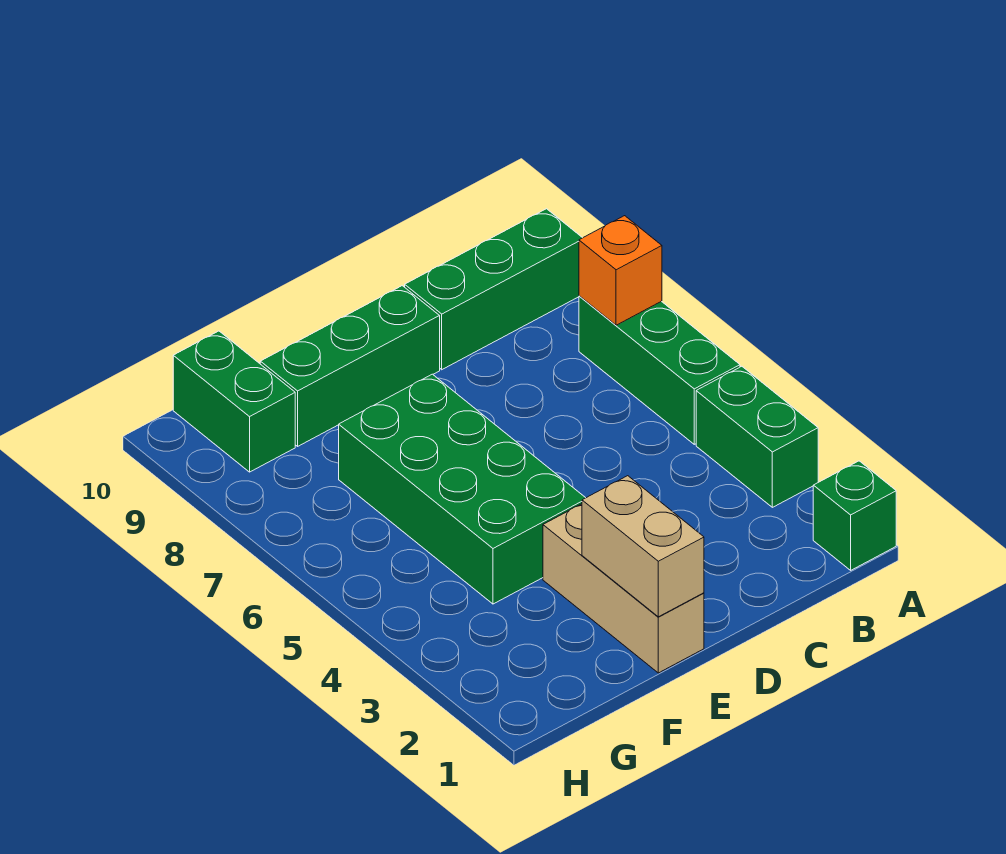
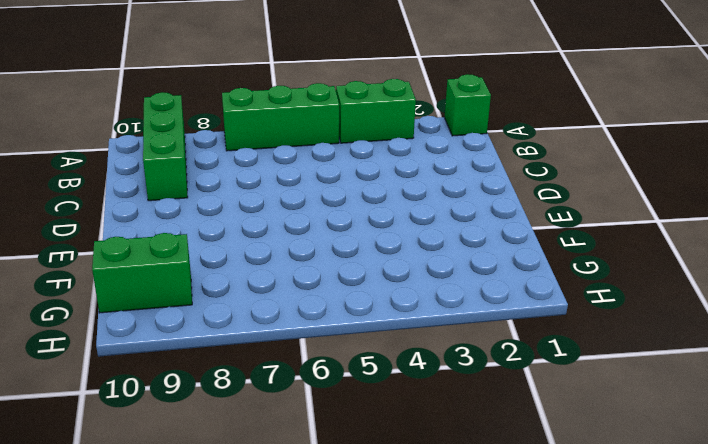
none -> green brick D9:F9 level 1
none -> tan brick E1:E3 level 1

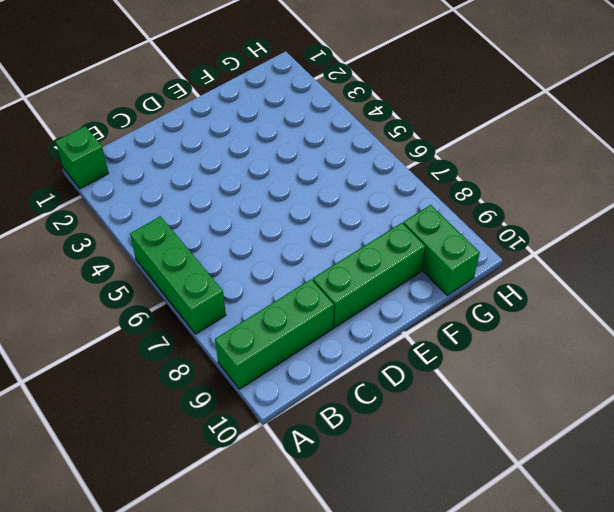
none -> green brick A3:A4 level 1
none -> tan brick E1:E3 level 1

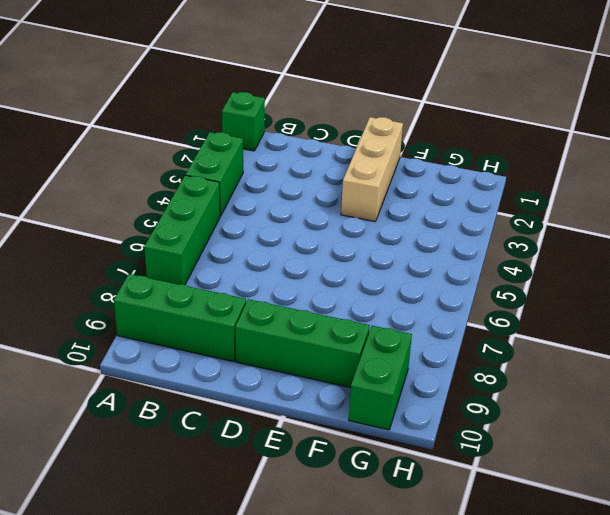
none -> green brick E4:F7 level 1
none -> orange brick A7 level 2

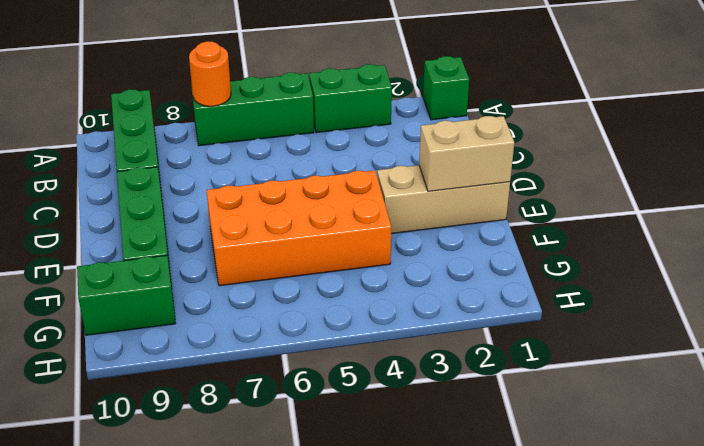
orange round brick A7 level 2 -> orange brick A7 level 2
orange brick E4:F7 level 1 -> green brick E4:F7 level 1

